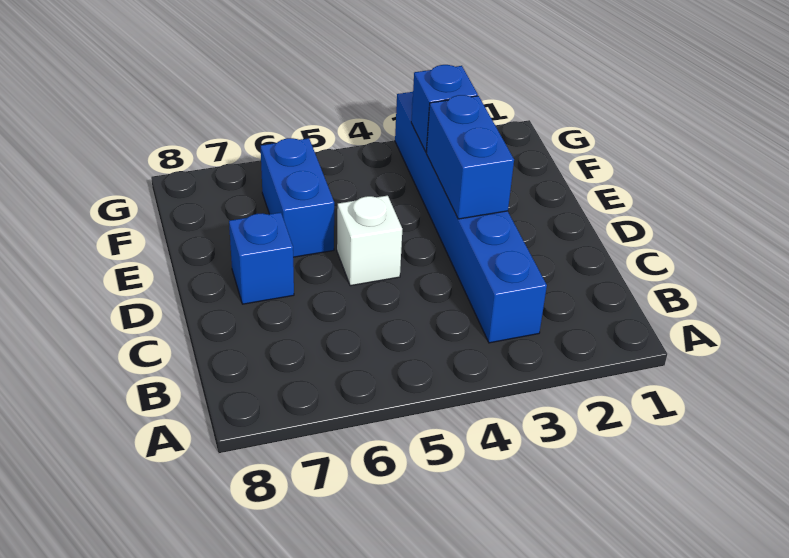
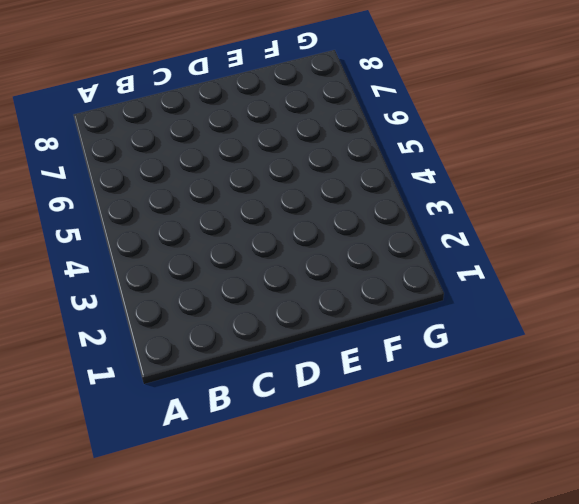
none -> blue brick B3:G3 level 1
none -> white brick D5 level 1

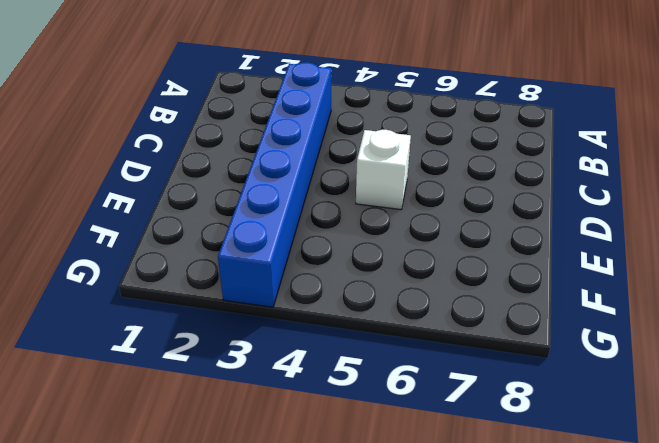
none -> blue brick D7 level 1
none -> blue brick E6:F6 level 1

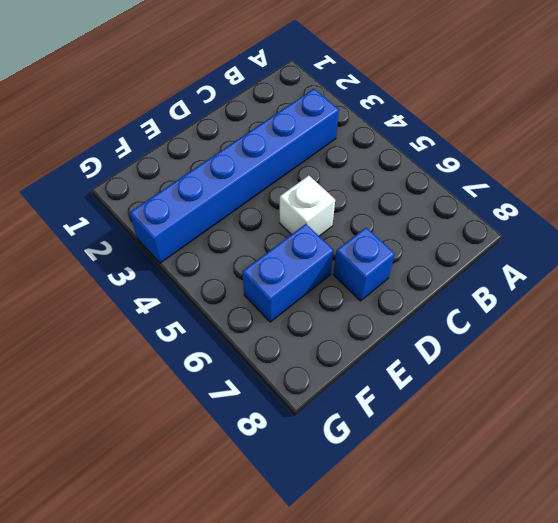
none -> blue brick D3:E3 level 2
none -> blue brick F3 level 2

